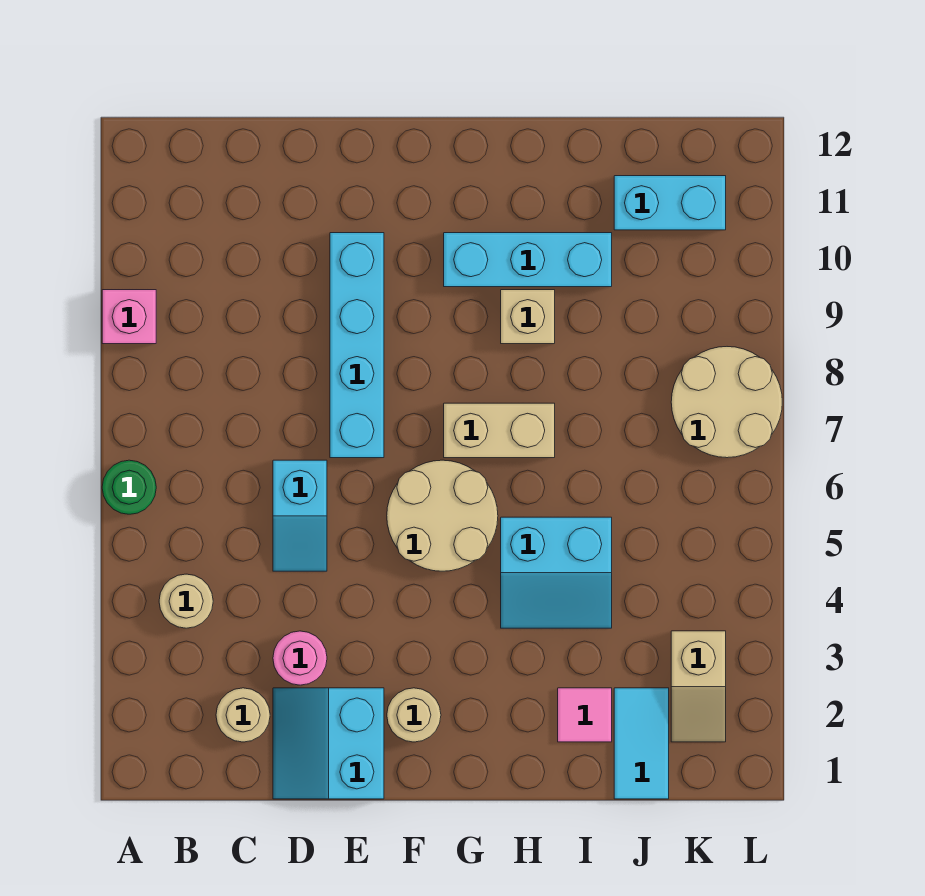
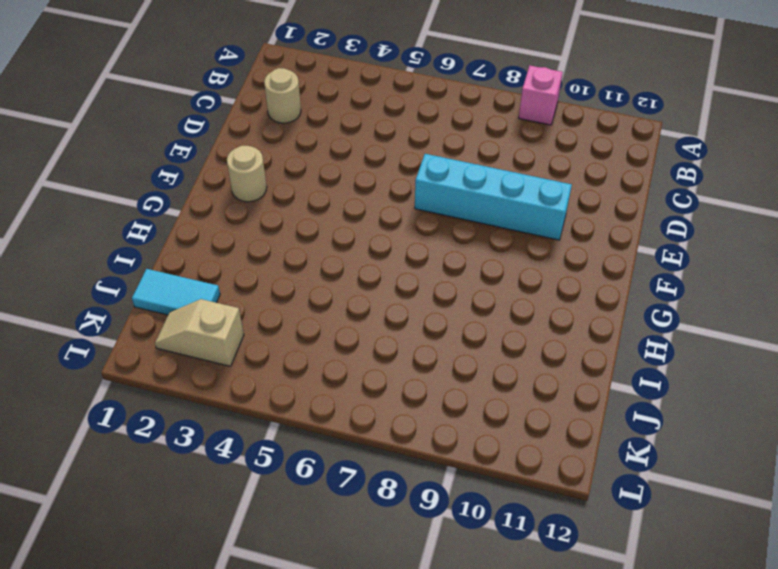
none -> green round brick A6 level 1
none -> tan round brick B4 level 1
none -> cyan slope D1:E2 level 1 top E

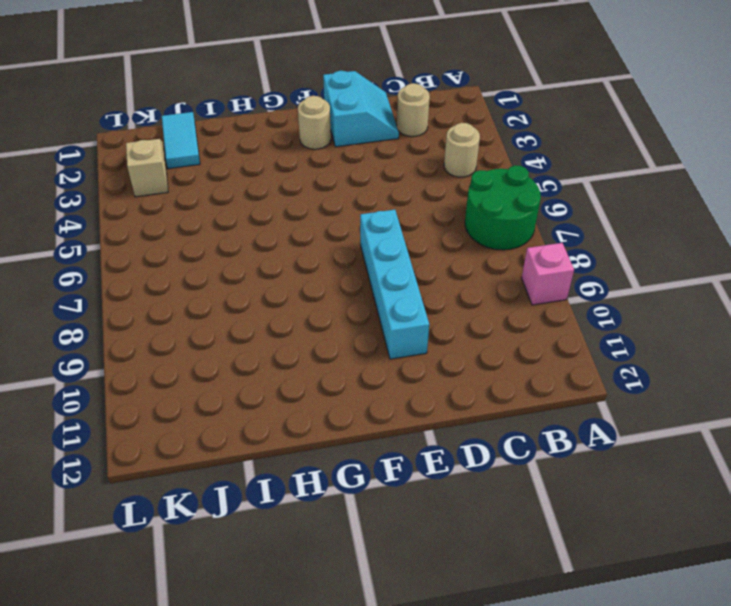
green round brick A6:B7 level 1 -> green round brick A6 level 1
none -> pink round brick D3 level 1
none -> cyan slope D5:D6 level 1 top 6
none -> tan round brick F5:G6 level 1

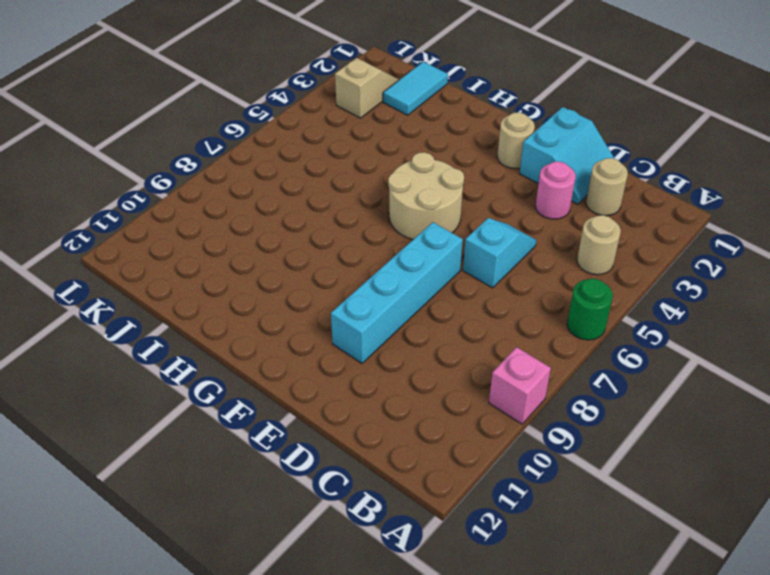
none -> tan brick G7:H7 level 1
none -> cyan brick G10:I10 level 1
none -> cyan slope H4:I5 level 1 top 5

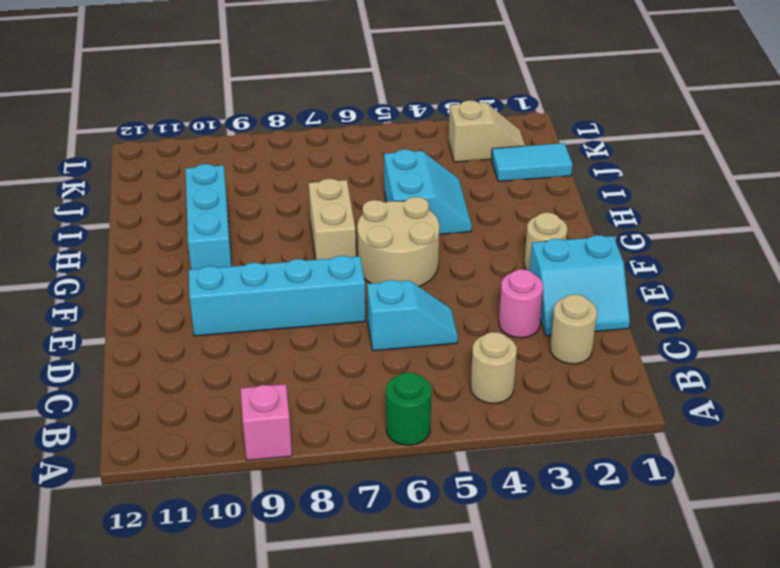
none -> tan brick H9 level 1
none -> pink tile I2 level 1
none -> cyan brick J11:K11 level 1

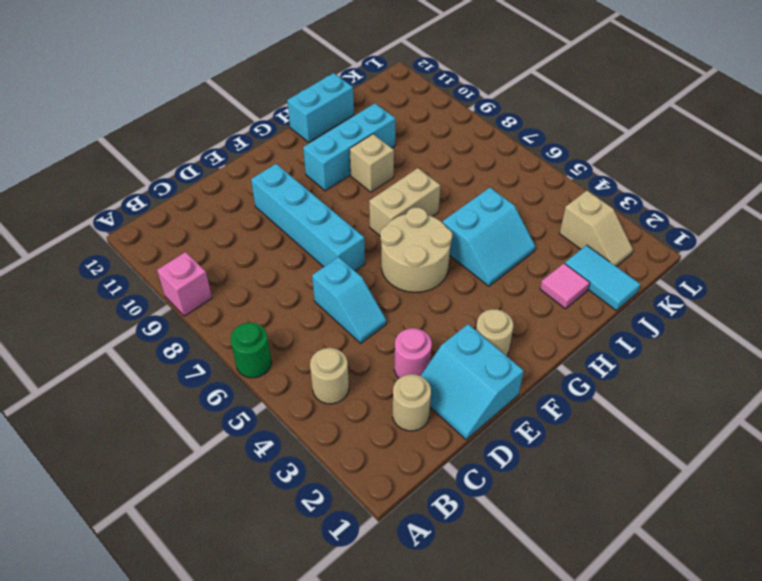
cyan brick H12:I12 level 1 -> cyan brick J11:K11 level 1
none -> tan round brick K7:L8 level 1

